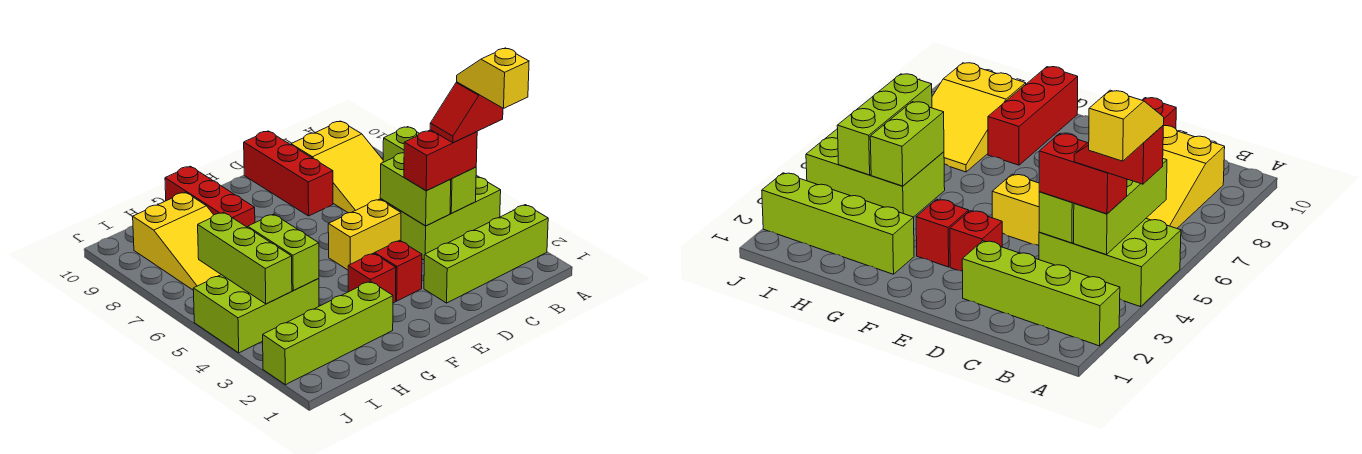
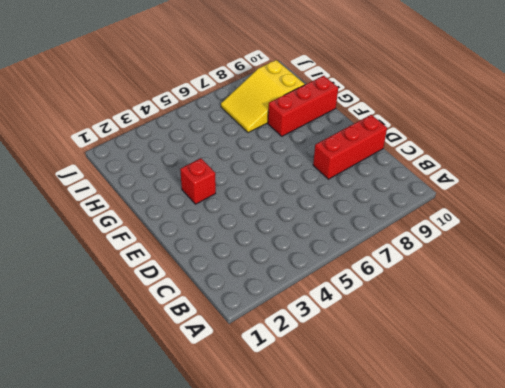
none -> lime brick A2:D2 level 1
none -> lime brick A4:C5 level 1
none -> yellow slope B7:C9 level 1 top 9

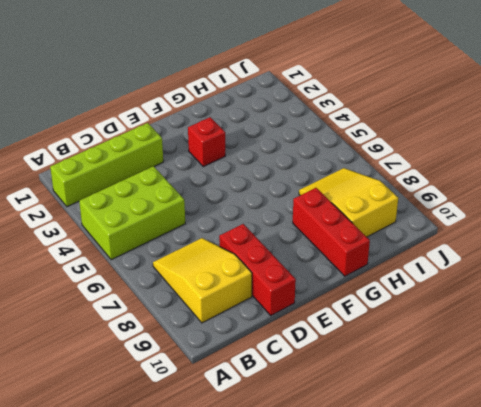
none -> yellow brick D5:E5 level 1
none -> red brick E3 level 1
none -> lime brick G2:J2 level 1

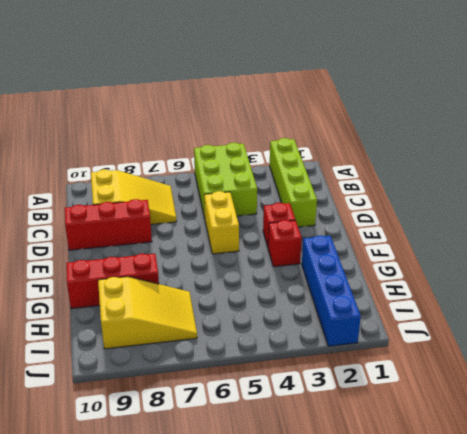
blue brick G2:J2 level 1 -> lime brick G2:J2 level 1
none -> lime brick H4:J5 level 1
none -> lime brick B4:B6 level 2
none -> lime brick C4:C5 level 2

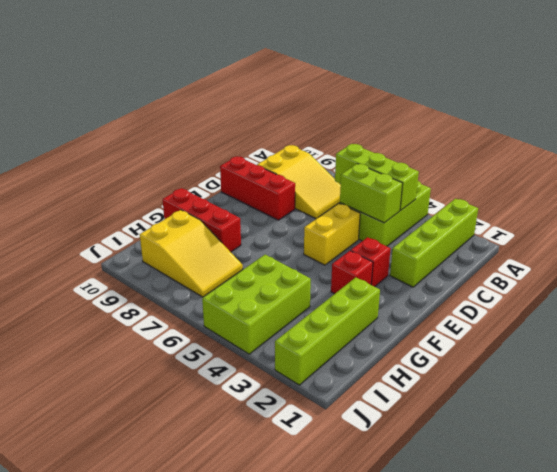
none -> lime brick H4:H5 level 2
none -> lime brick I4:I6 level 2
none -> red brick B4:C4 level 3

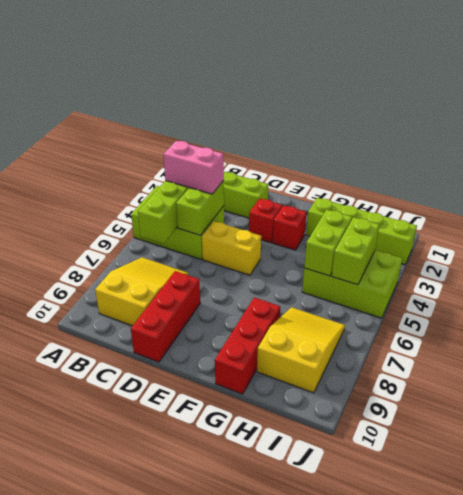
pink brick B4:C4 level 3 -> red brick B4:C4 level 3
lime brick I4:I5 level 2 -> lime brick I4:I6 level 2
none -> red slope A4:B4 level 4 top A
none -> yellow slope A3:A4 level 5 top 3

